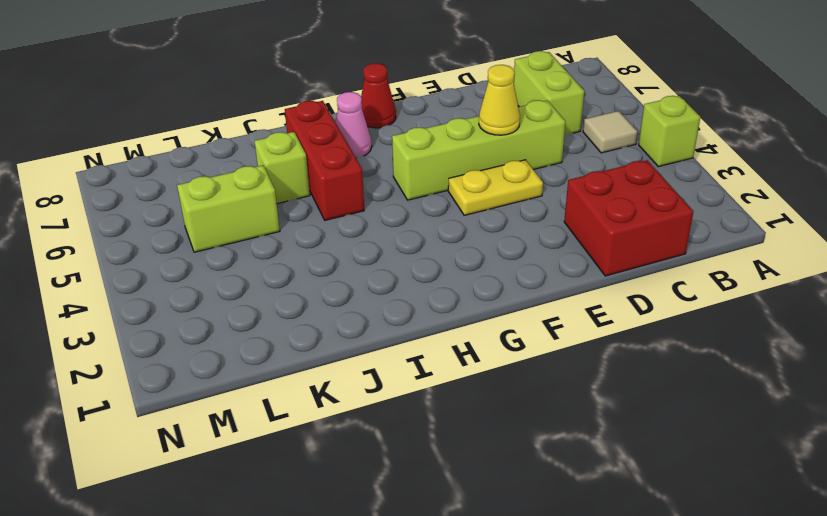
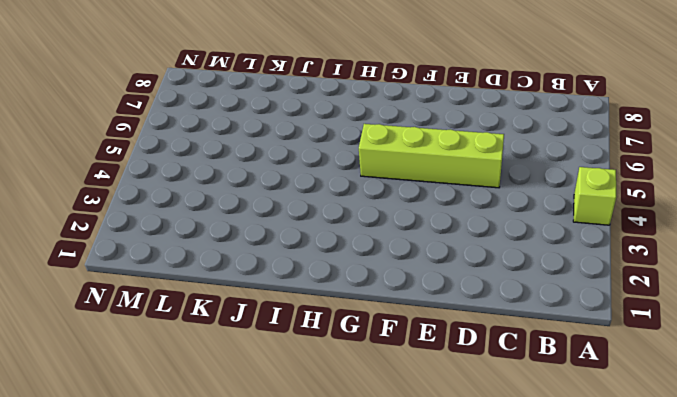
none -> tan tile B5 level 1
none -> red brick C1:D2 level 1
none -> lime brick C6:C7 level 1

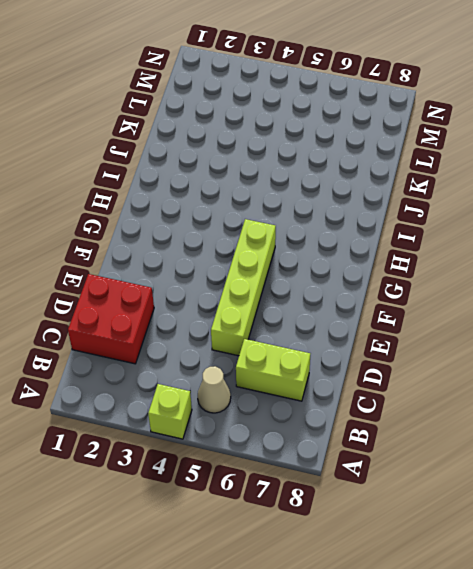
tan cone B5 level 1 -> tan tile B5 level 1
none -> yellow plate E4:F4 level 1
none -> red cone G8 level 1
none -> pink cone H7 level 1

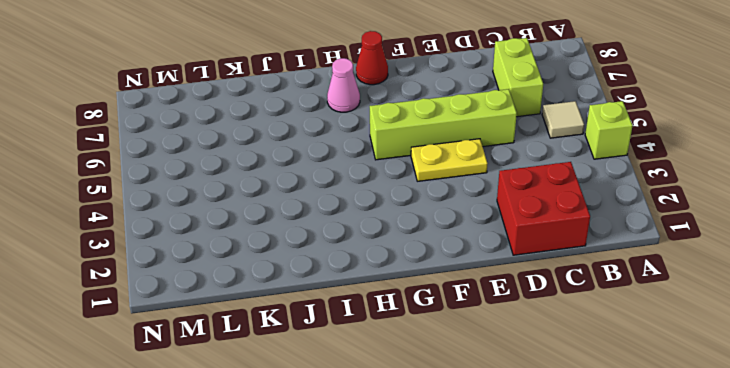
none -> red brick I5:I7 level 1
none -> lime brick J6 level 1
none -> lime brick K5:L5 level 1

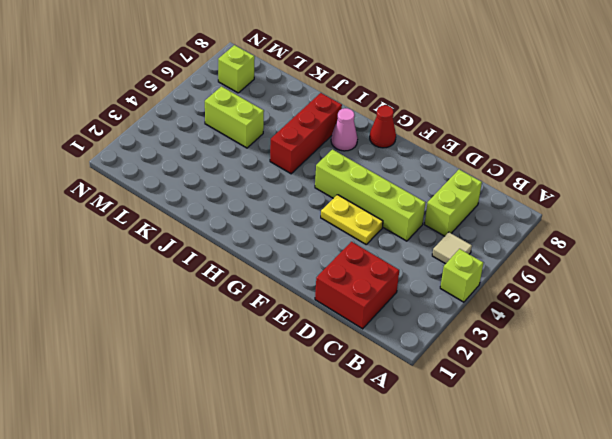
lime brick M7 level 1 -> lime brick J6 level 1
none -> yellow cone E5 level 2

